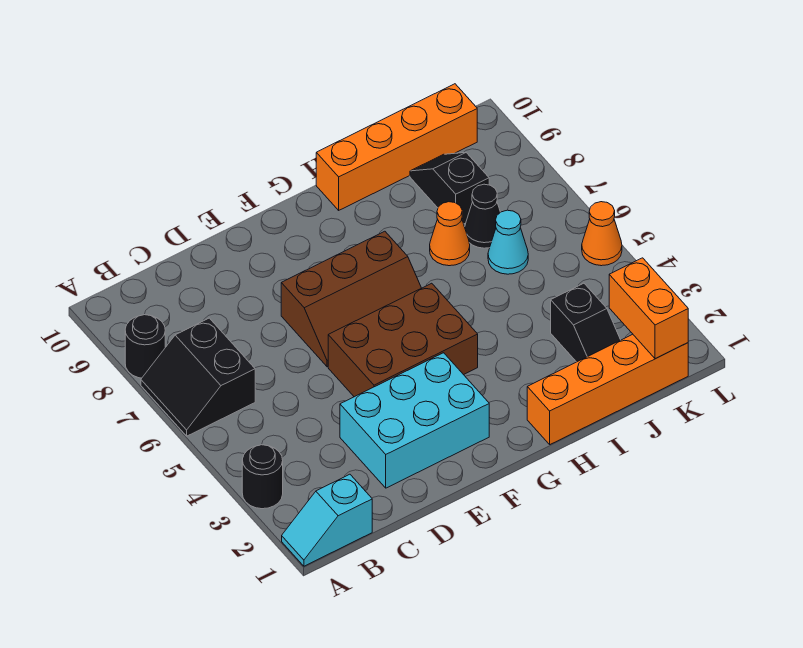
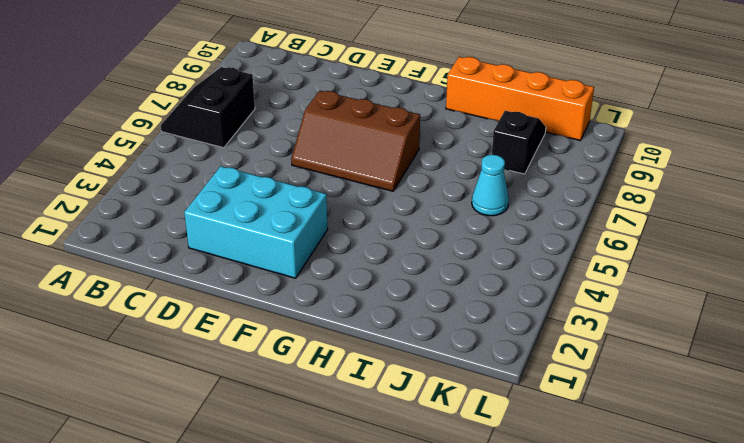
none -> cyan slope A1:B1 level 1 top B
none -> black round brick A3 level 1
none -> black round brick A8 level 1

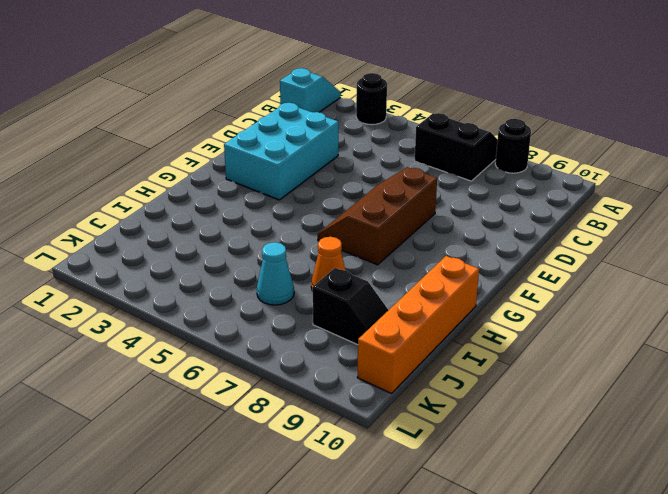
none -> brown brick E4:G5 level 1
none -> orange brick H1:K1 level 1
none -> black slope J2:J3 level 1 top 3

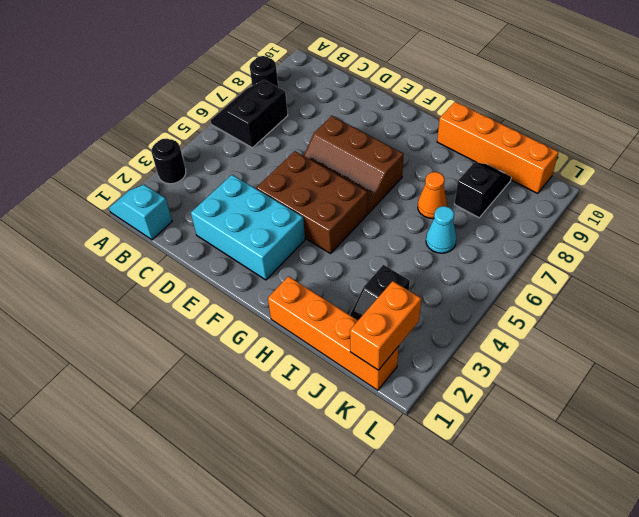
none -> black cone J7 level 1
none -> orange cone L5 level 1

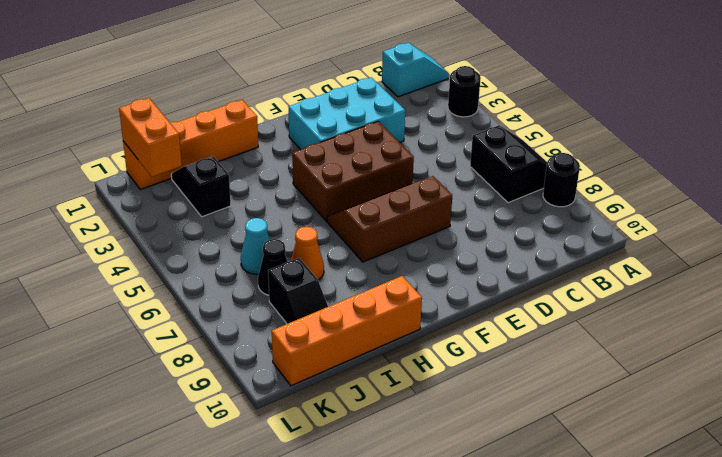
none -> orange cone L5 level 1

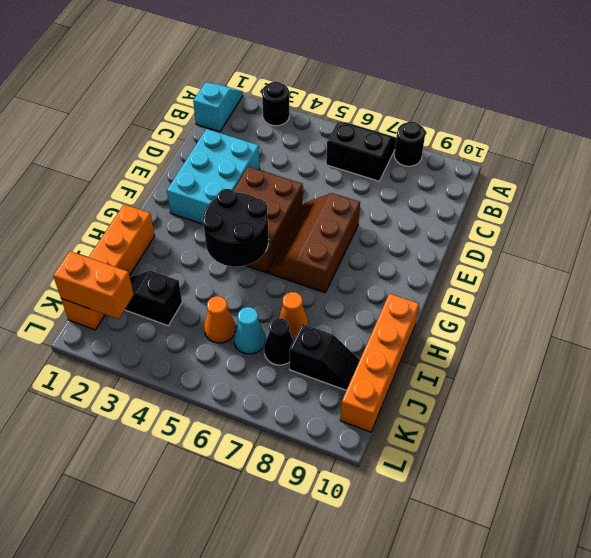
black round brick G4:H5 level 2 -> none
orange cone J5 level 1 -> orange cone L5 level 1

